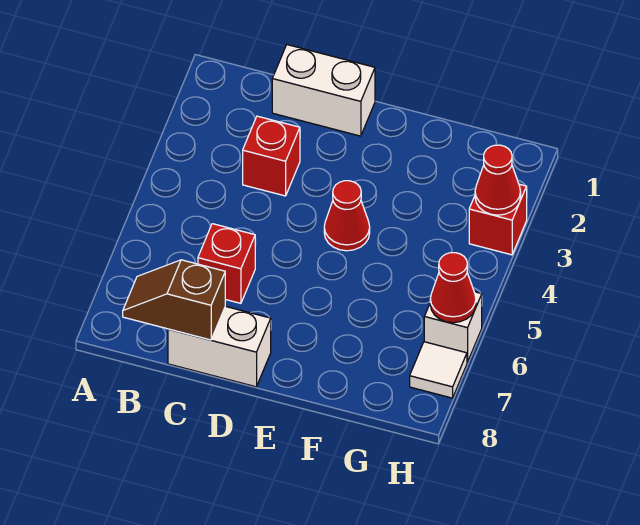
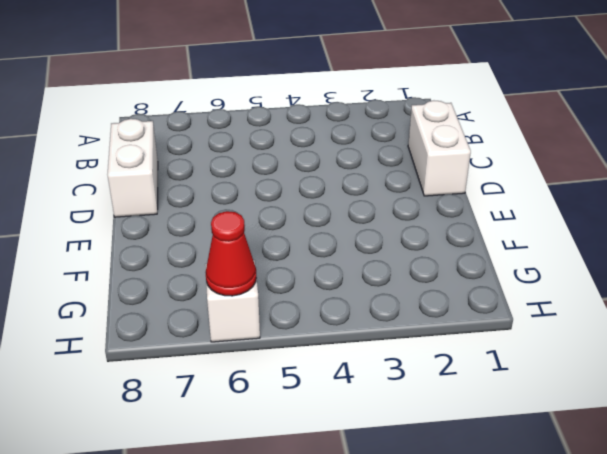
none -> red brick C3 level 1
none -> red brick C6 level 1

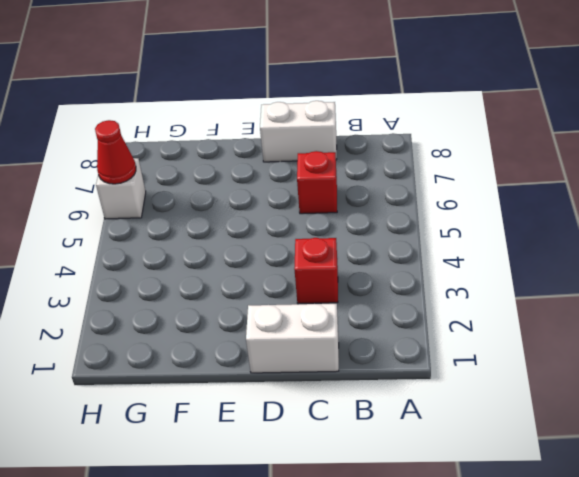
none -> red cone E4 level 1
none -> red brick H3 level 1

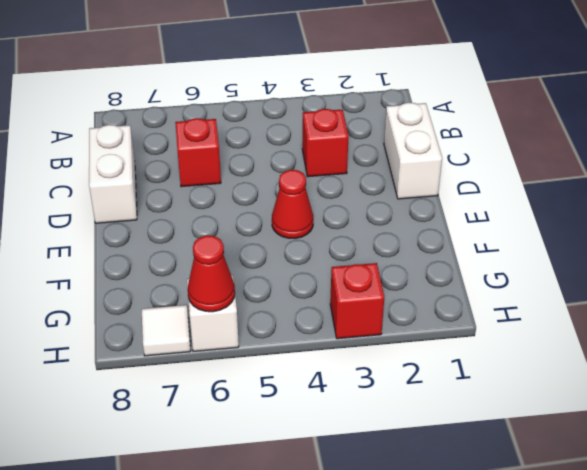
none -> brown slope B8:C8 level 2 top C
none -> red cone H3 level 2

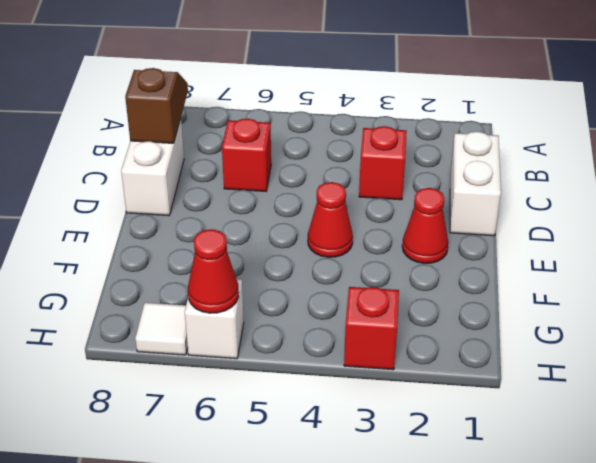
red cone E2 level 1 -> red cone H3 level 2

